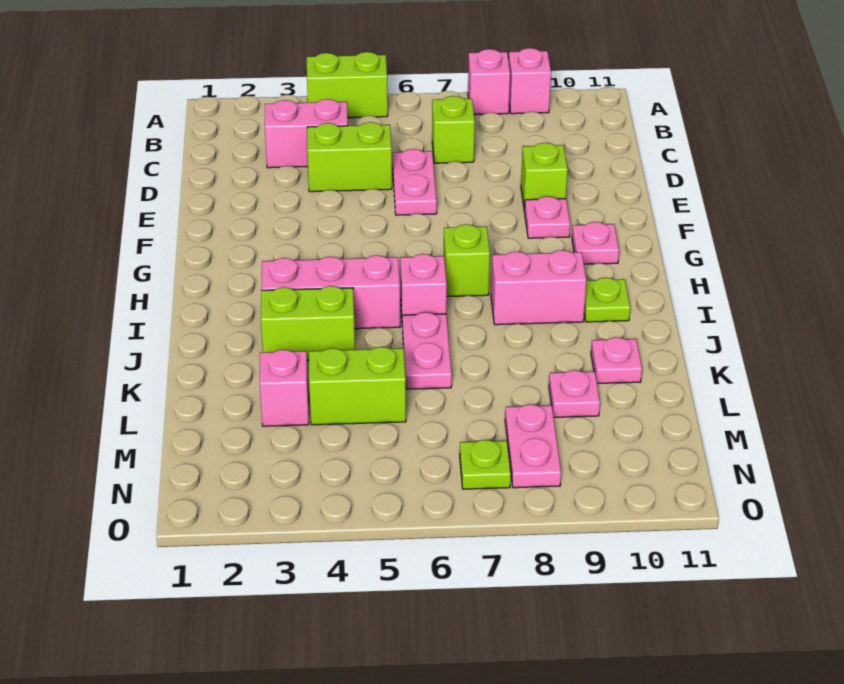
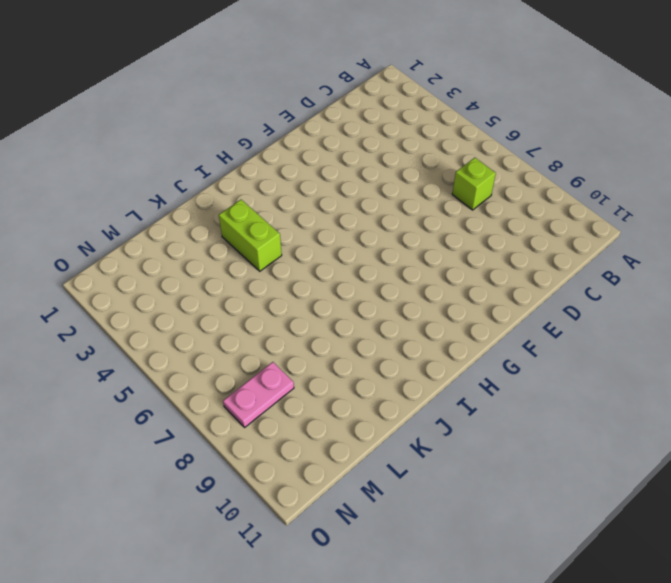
none -> lime brick A4:A5 level 1
none -> pink brick A8 level 1
none -> pink brick A9 level 1

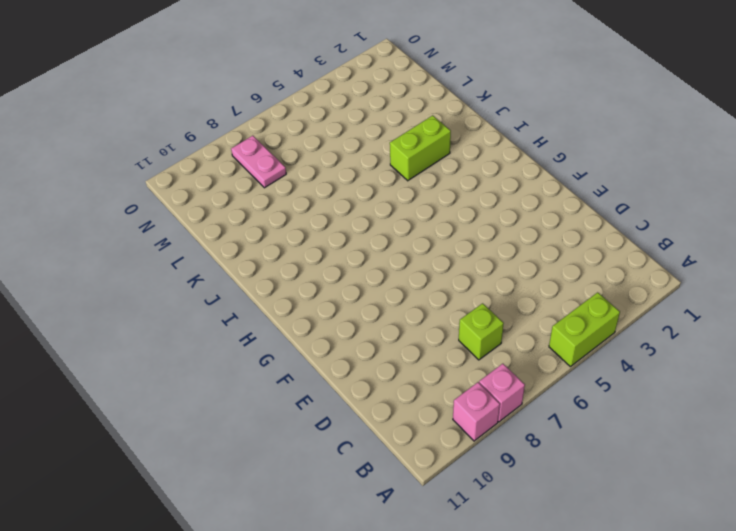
none -> pink brick C3:C4 level 1
none -> lime brick D4:D5 level 1
none -> pink plate D6:E6 level 1

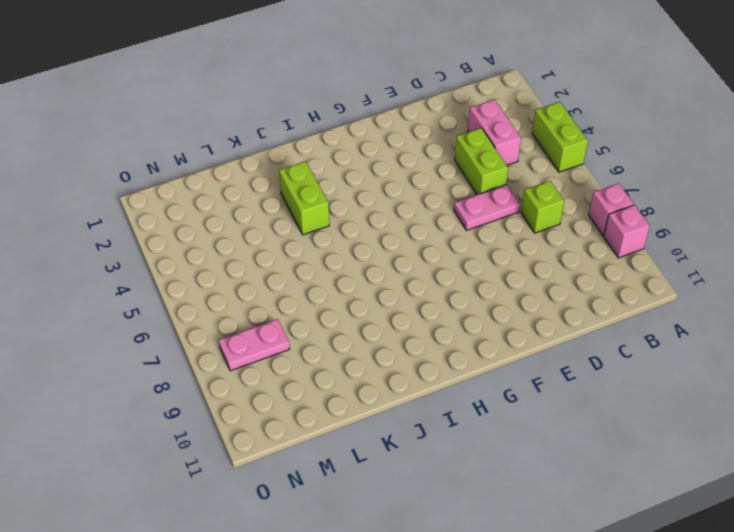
none -> lime brick E9 level 1
none -> pink plate F9 level 1
none -> pink plate G10 level 1

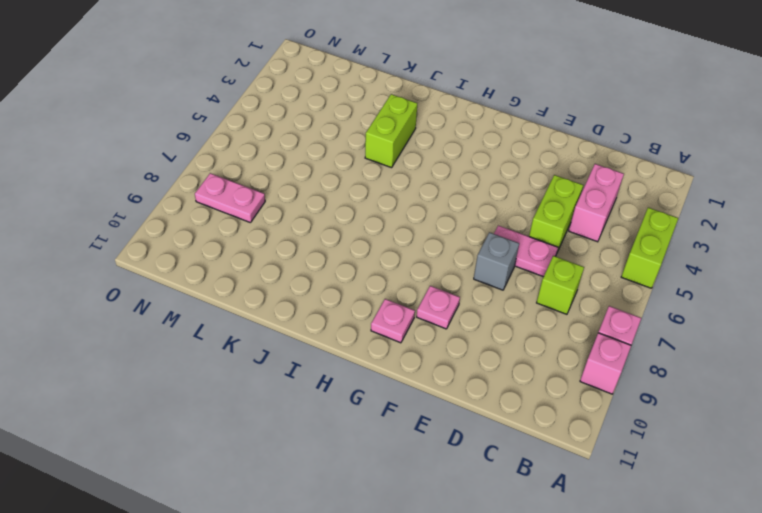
grey brick E7 level 1 -> none
none -> lime brick E9 level 1
none -> lime brick H7 level 1
none -> pink brick I3:I5 level 1

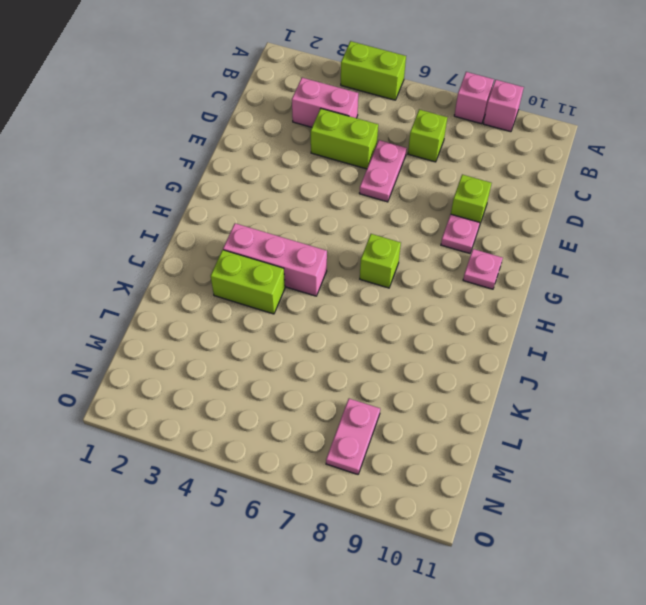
none -> pink brick I6 level 1
none -> pink brick I8:I9 level 1
none -> lime plate I10 level 1

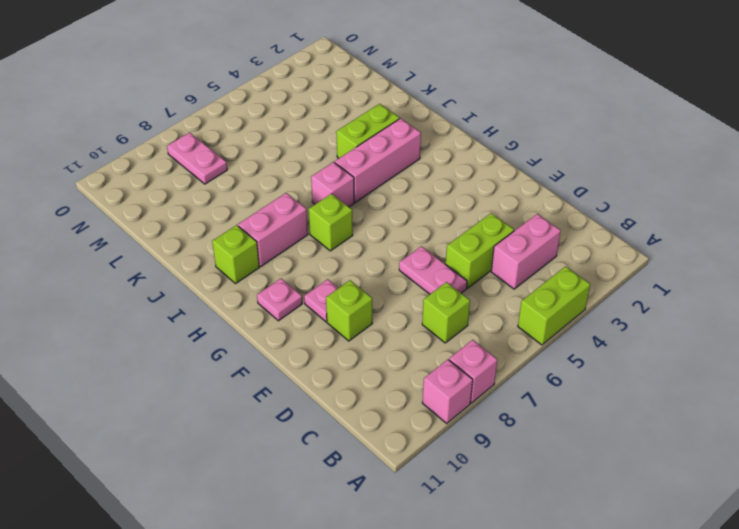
lime brick I10 level 1 -> lime plate I10 level 1
none -> pink plate J6:K6 level 1
none -> pink plate K10 level 1
none -> pink brick L3 level 1

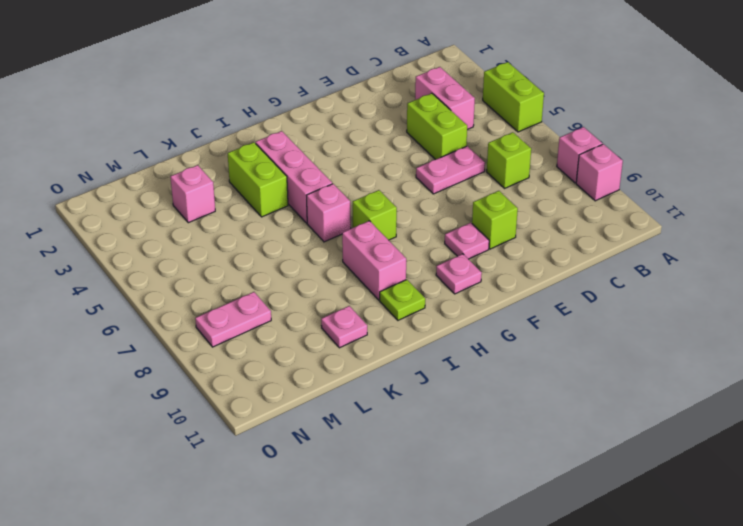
none -> pink plate J6:K6 level 1
none -> lime brick L4:L5 level 1
none -> pink plate L9 level 1

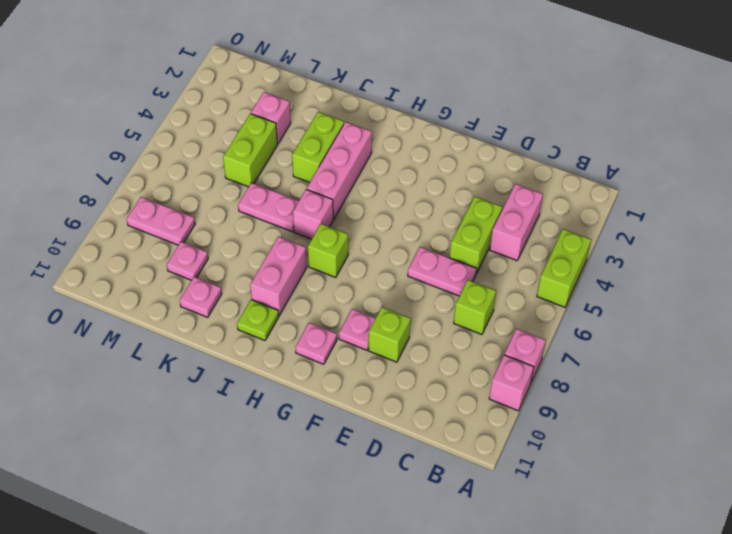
none -> lime plate N7 level 1

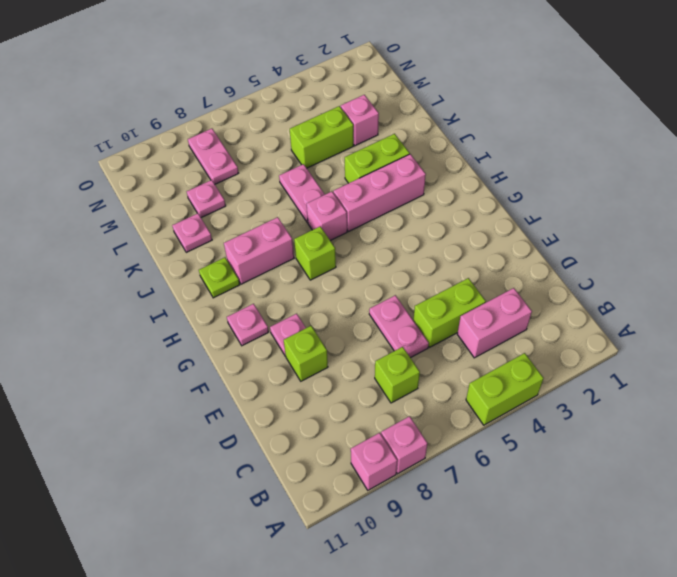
none -> lime plate N7 level 1

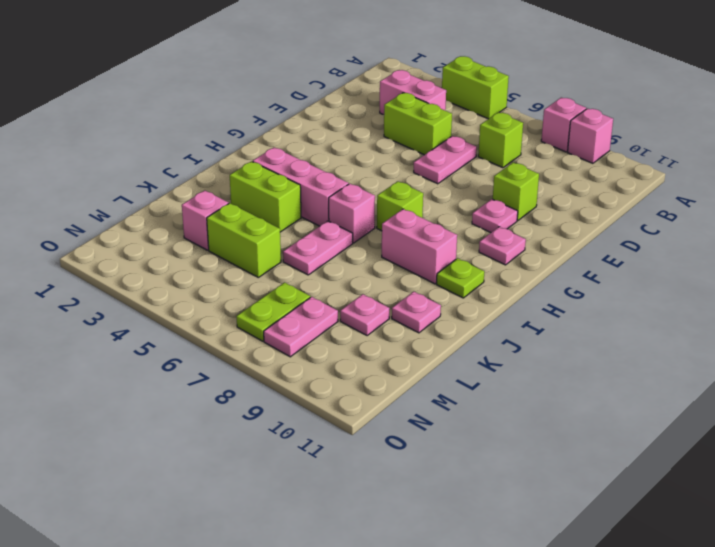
lime plate M7:N7 level 1 -> lime plate N7 level 1

